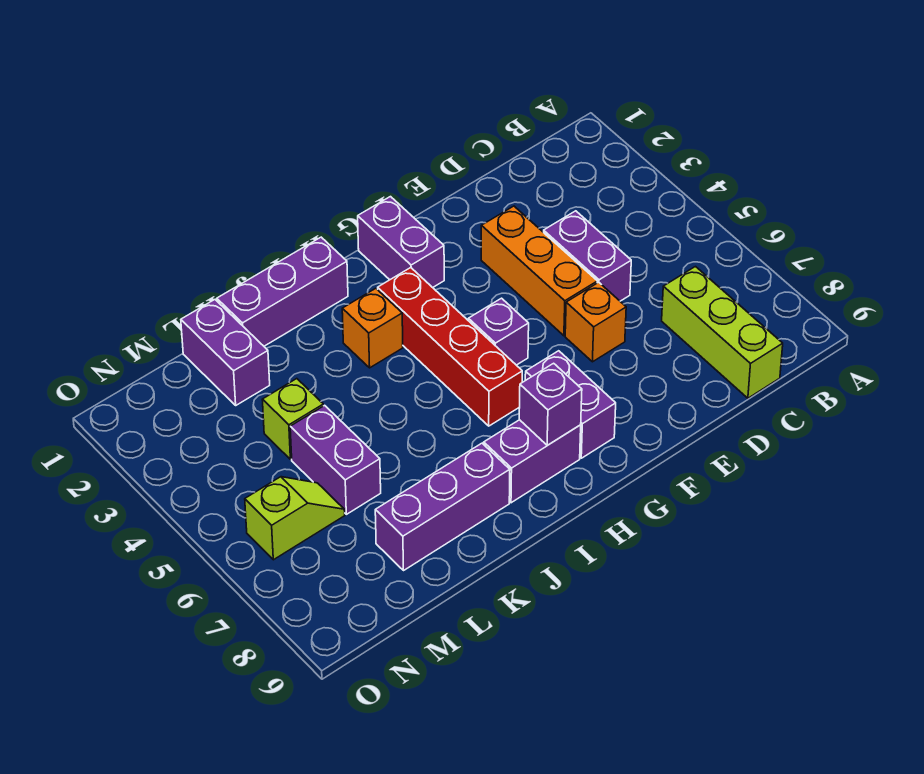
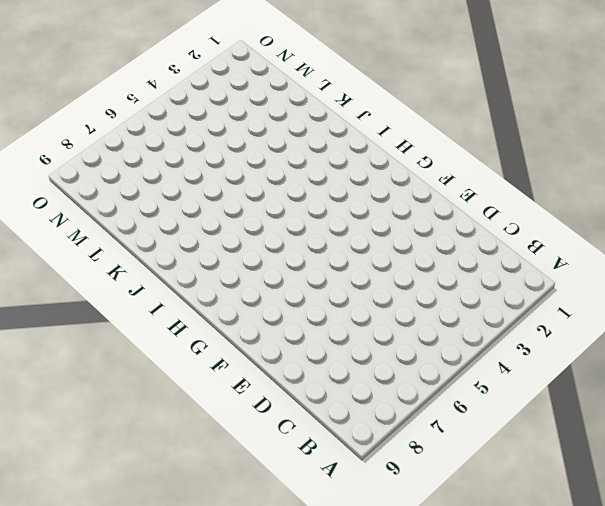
none -> lime brick C7:C9 level 1
none -> purple brick D4:D5 level 1
none -> orange brick E3:E5 level 1

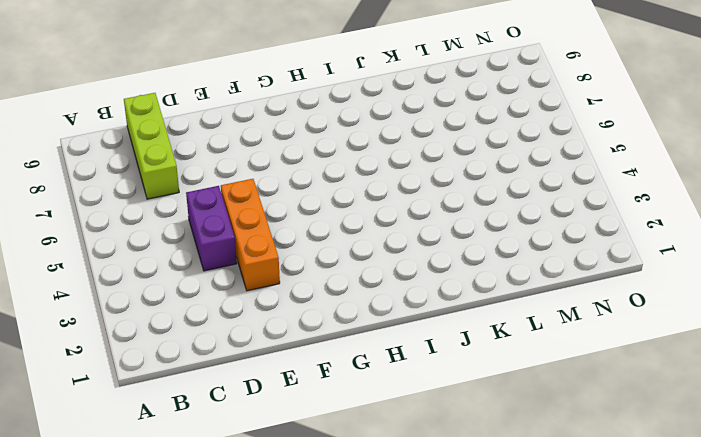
none -> orange brick E6 level 1
none -> purple brick G1:G2 level 1
none -> purple brick G5 level 1

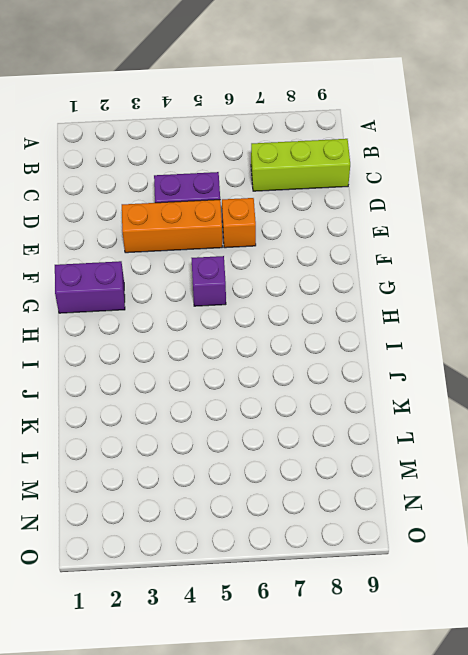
none -> purple brick G7:G8 level 1
none -> red brick H3:H6 level 1
none -> purple brick H8:I8 level 1

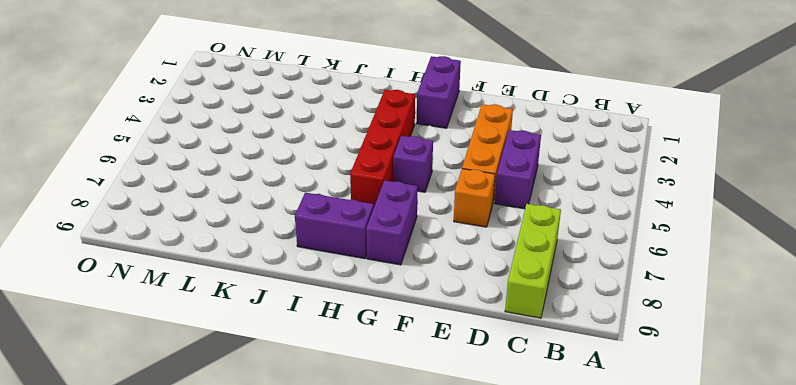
none -> purple brick I1:K1 level 1
none -> orange brick I3 level 1
none -> purple brick J8:L8 level 1

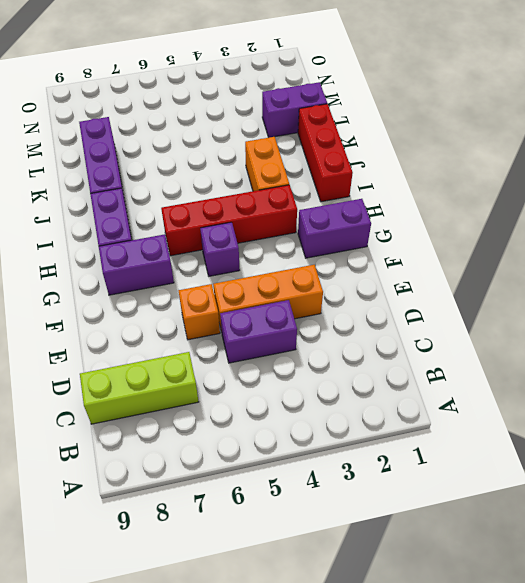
red brick I1:K1 level 1 -> purple brick I1:K1 level 1
orange brick I3:J3 level 1 -> orange brick I3 level 1
none -> lime brick L4 level 1
none -> purple brick L5:L6 level 1
none -> lime slope M6:N6 level 1 top N

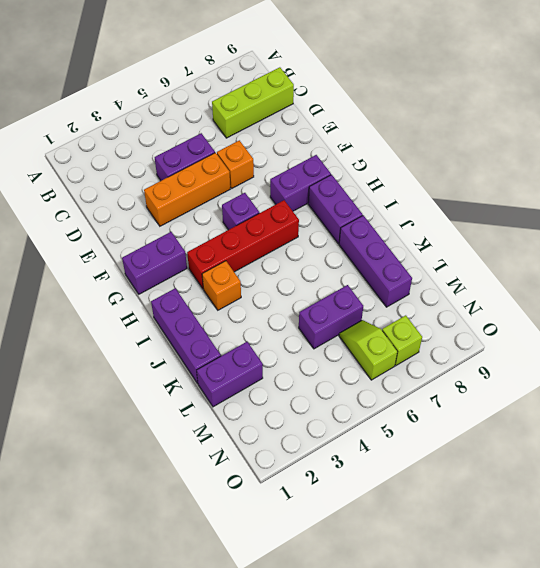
lime brick N7 level 1 -> lime brick L4 level 1
none -> purple brick H8 level 2

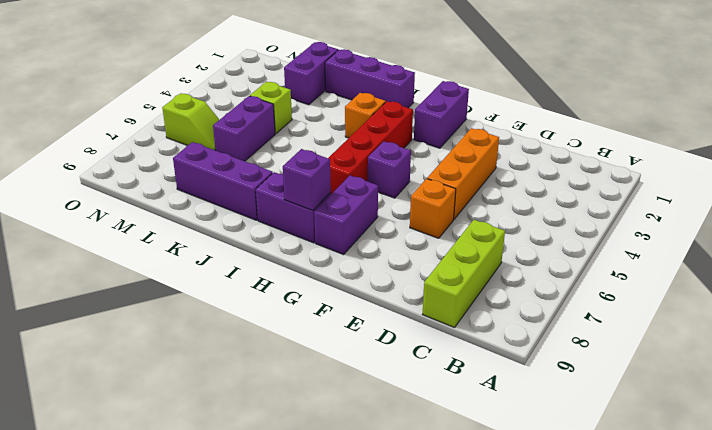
none -> purple brick D4:D5 level 1

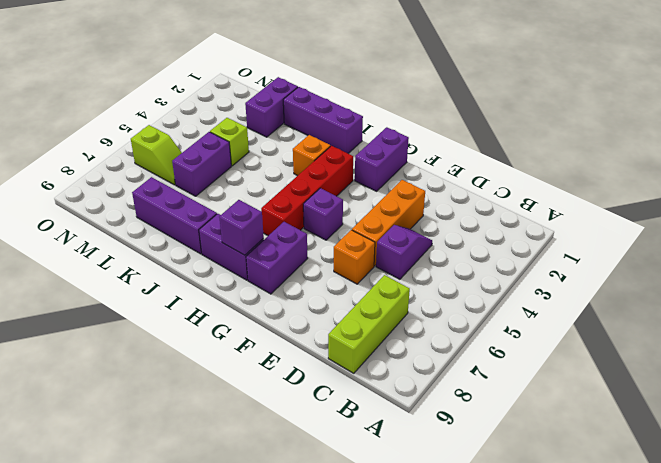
purple slope D4:D5 level 1 top 5 -> purple brick D4:D5 level 1

